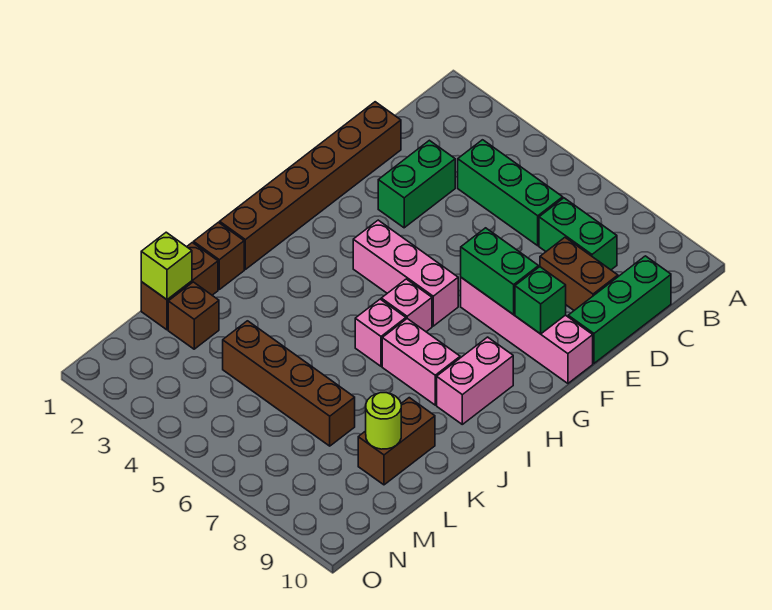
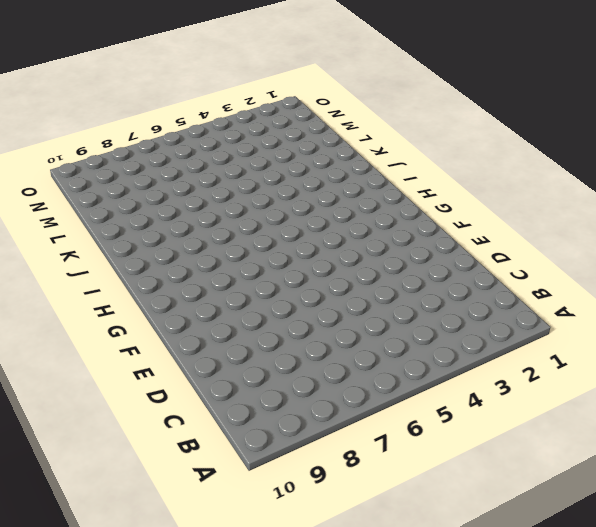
none -> green brick C4:C6 level 1
none -> green brick C7:C8 level 1
none -> green brick C10:E10 level 1

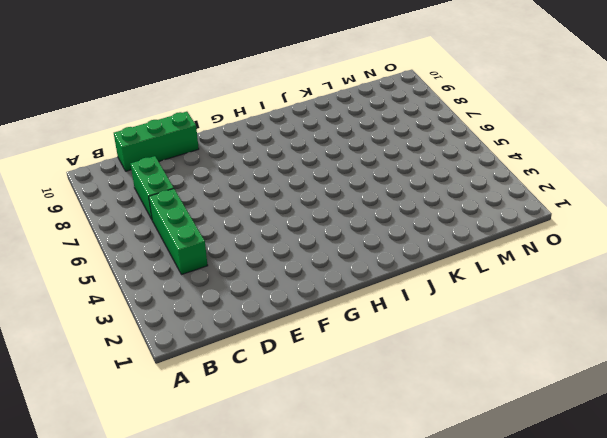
none -> brown brick D1:I1 level 1
none -> green brick D3:E3 level 1
none -> brown brick D8:D9 level 1

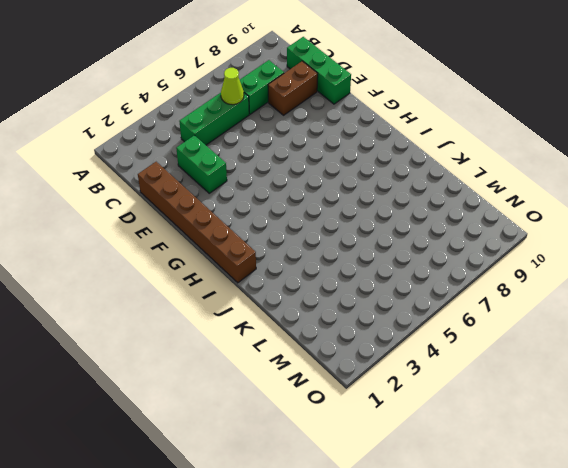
lime cone C6 level 2 -> none
none -> pink brick F7:F10 level 1
none -> pink brick G4:G6 level 1
none -> pink brick H6 level 1

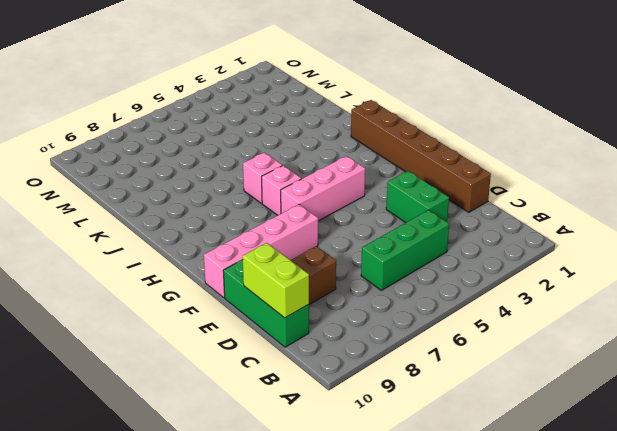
lime brick C10:D10 level 2 -> none
none -> green brick C7:C8 level 1
none -> pink brick H9:I9 level 1
none -> pink brick I7:I8 level 1

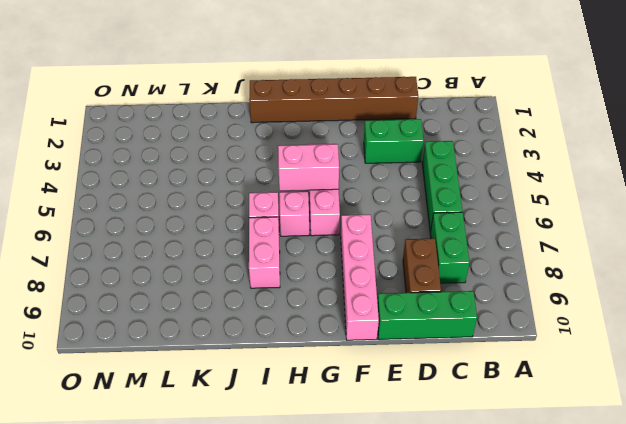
pink brick G5:H5 level 2 -> pink brick H9:I9 level 1
none -> brown brick J1 level 1
none -> brown brick K1:L1 level 1
none -> brown brick K9:L9 level 1

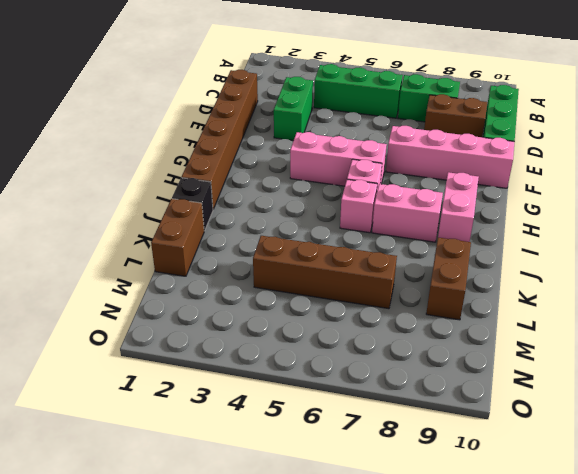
black brick J1 level 1 -> brown brick J1 level 1
none -> brown brick L2 level 1
none -> green brick F7:F8 level 2
none -> green brick F9 level 2

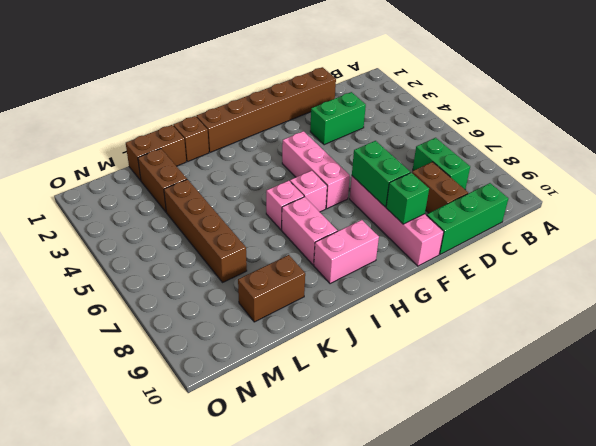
brown brick L2:L3 level 1 -> brown brick L2 level 1
none -> green brick C4:C6 level 1
none -> lime brick L1 level 2
none -> lime round brick L9 level 2

